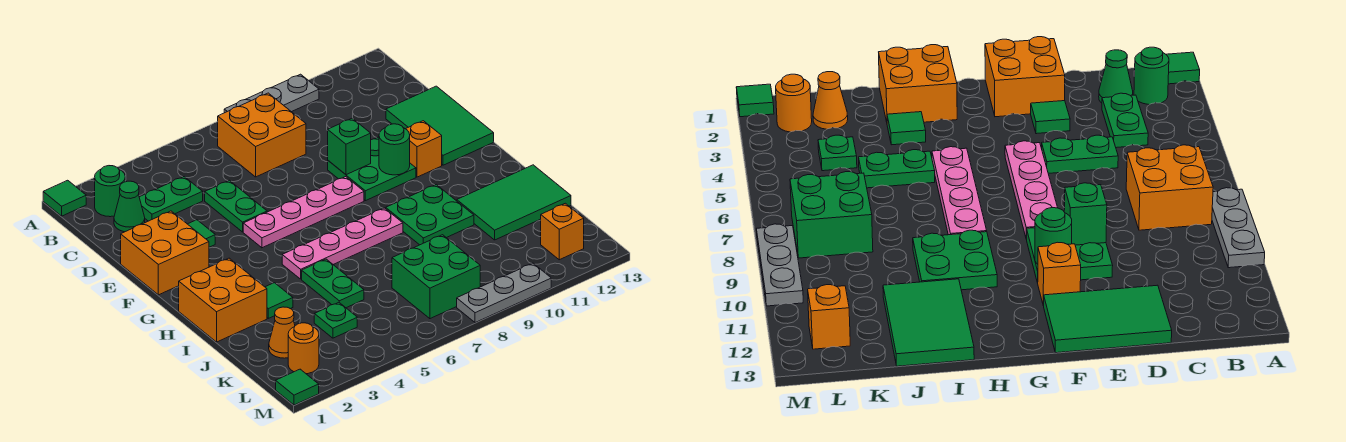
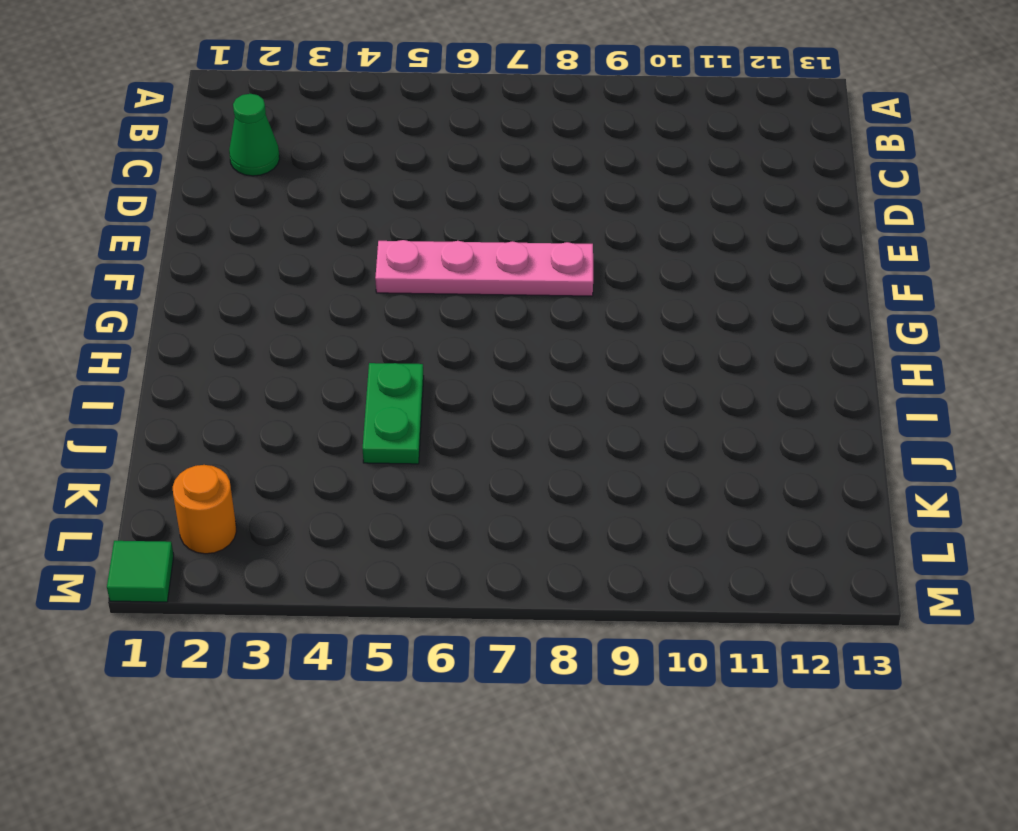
none -> green tile A1 level 1
none -> grey plate A8:A10 level 1
none -> green round brick B2 level 1

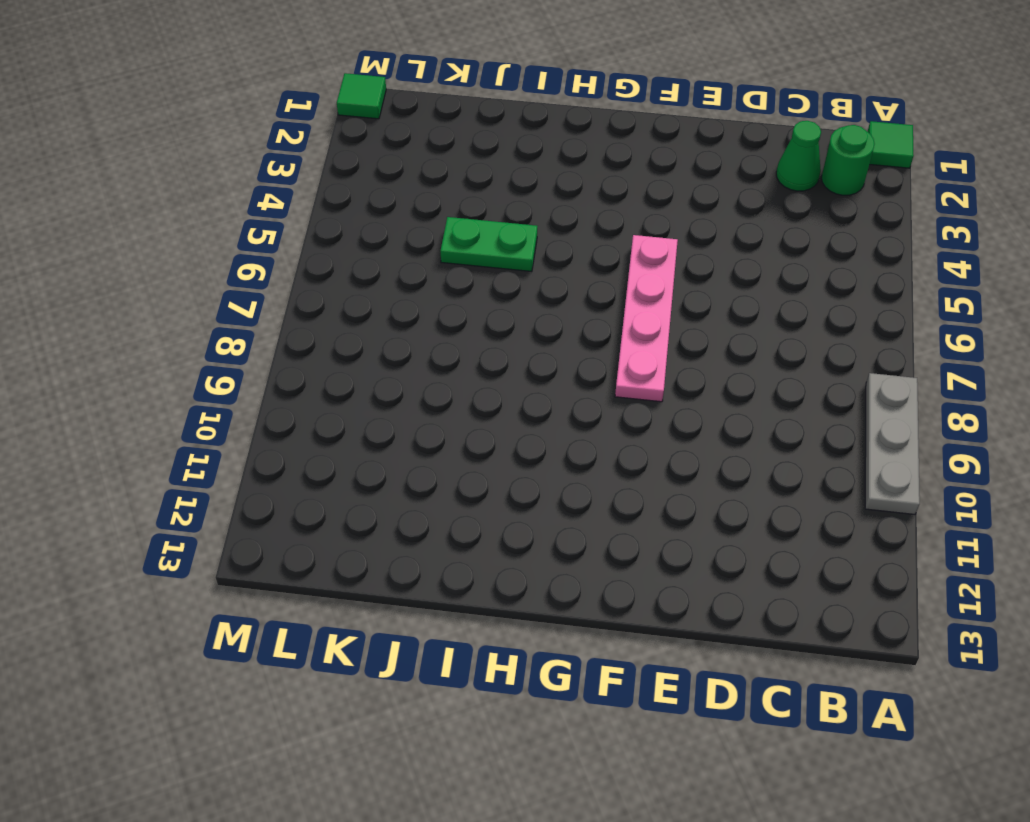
none -> orange brick B7:C8 level 1
none -> green plate C3:C4 level 1
none -> green plate D5:E5 level 1

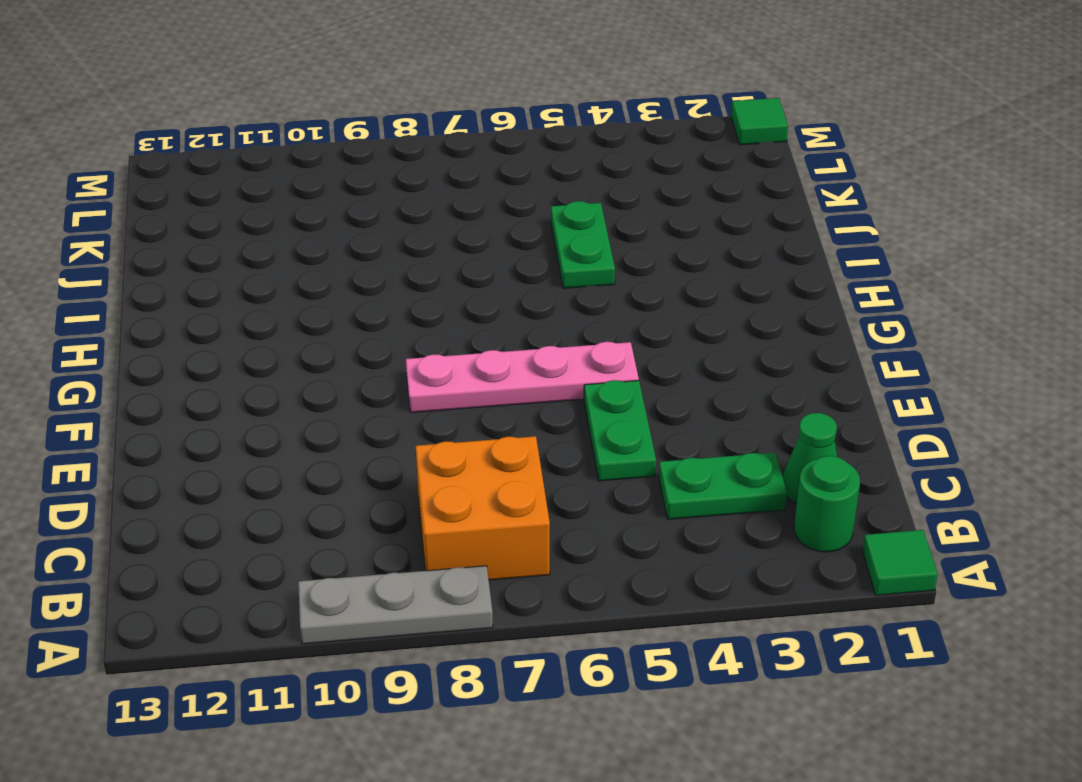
none -> green tile D12:F13 level 1
none -> orange brick E1:F2 level 1
none -> green tile E3 level 1

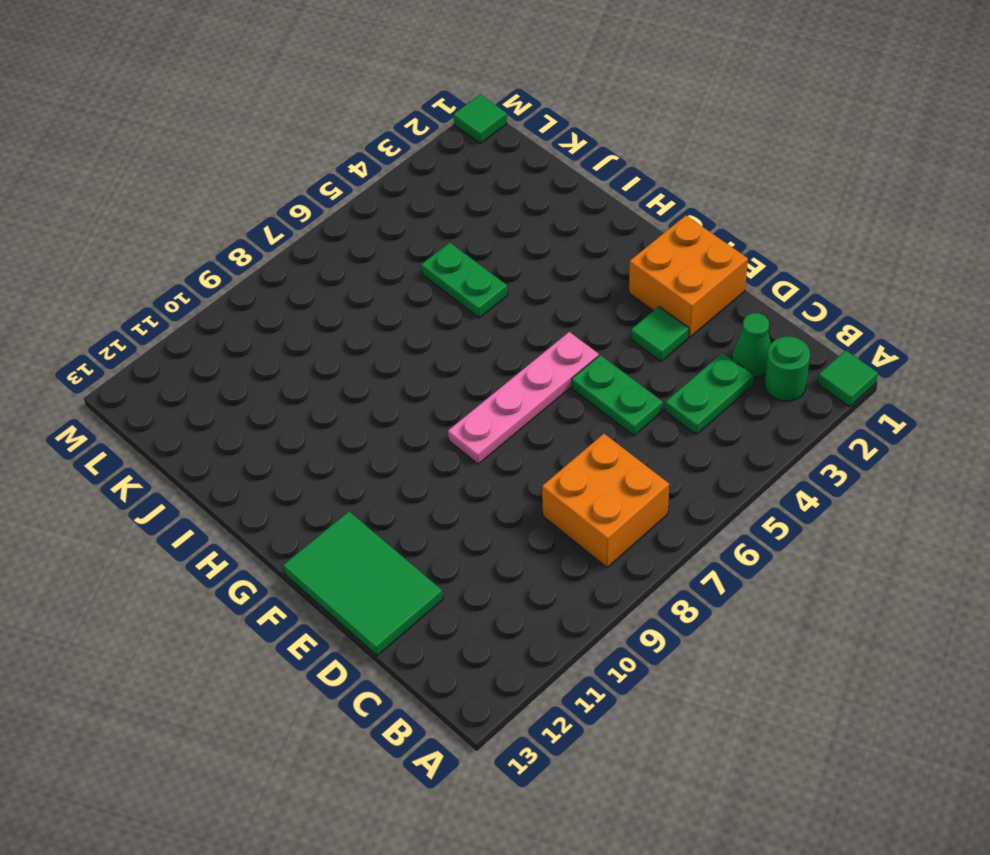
none -> grey plate A8:A10 level 1
none -> green plate E9:F10 level 1
none -> orange brick F11 level 1

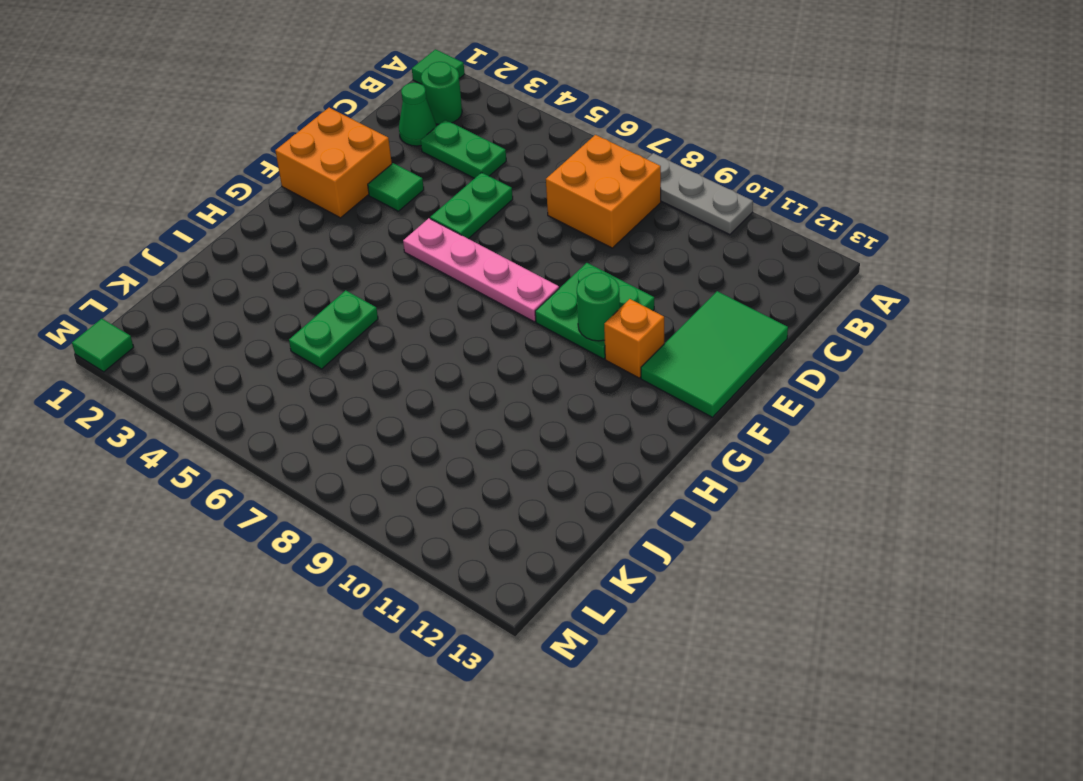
none -> orange brick H1:I2 level 1
none -> pink plate H5:H8 level 1
none -> green plate H9:I10 level 1

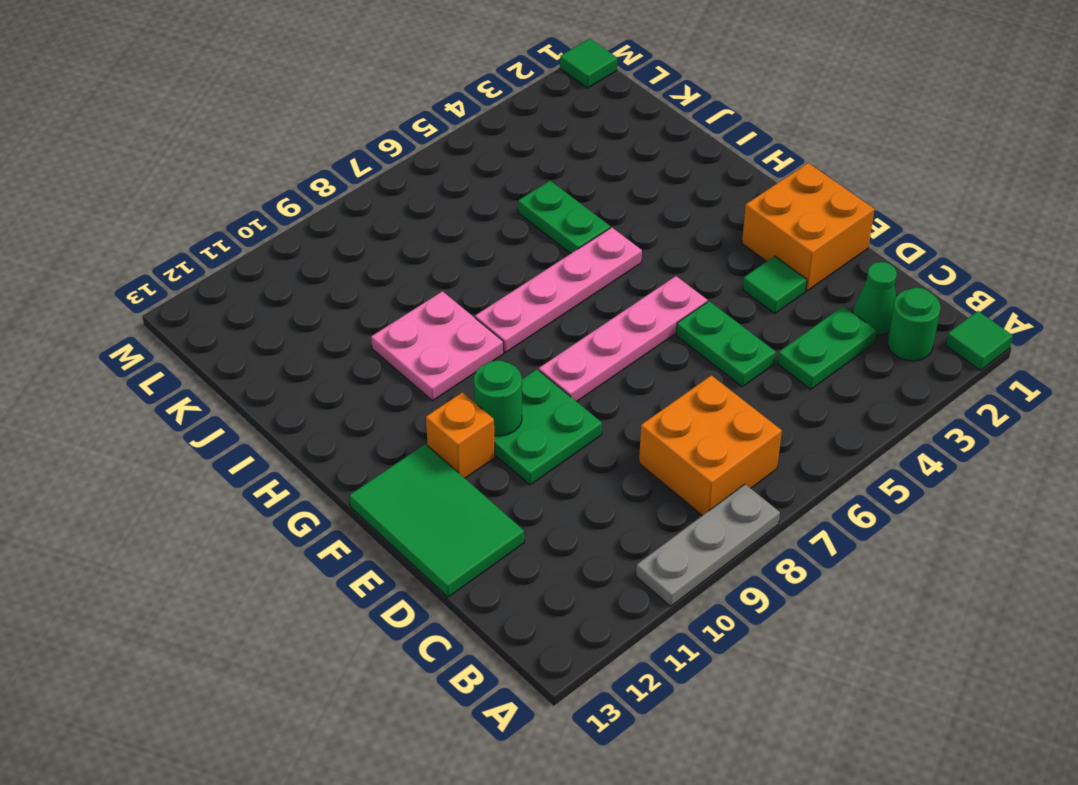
pink plate H9:I10 level 1 -> green plate H9:I10 level 1
none -> orange brick H1:I2 level 1
none -> green tile I3 level 1
none -> green tile I11:J13 level 1

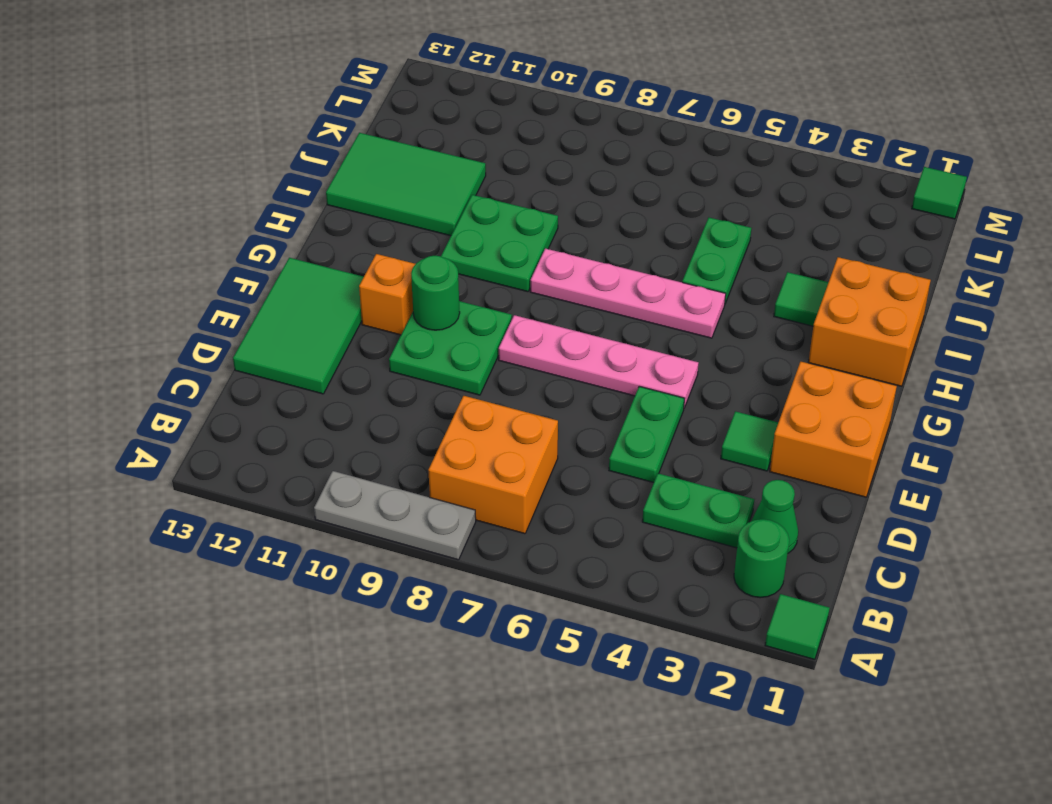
none -> orange cone K2 level 1
none -> green plate K4 level 1
none -> green brick K7:L8 level 1

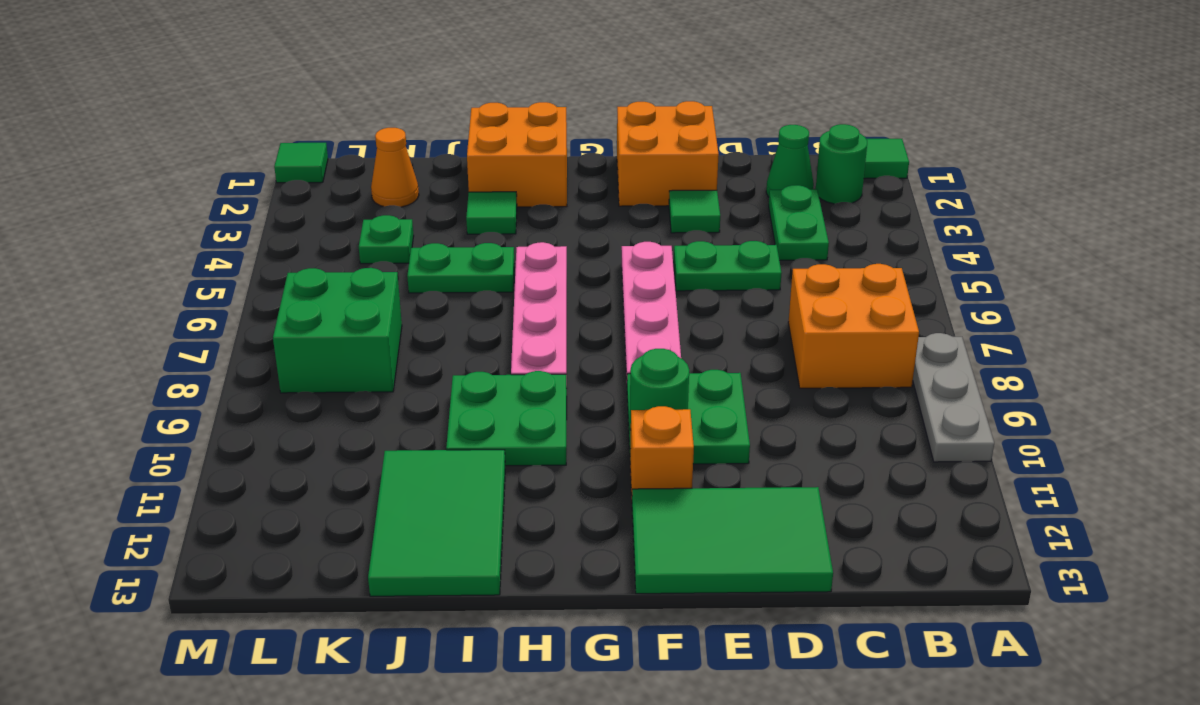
none -> orange round brick L2 level 1
none -> orange brick L12 level 1
none -> grey plate M8:M10 level 1

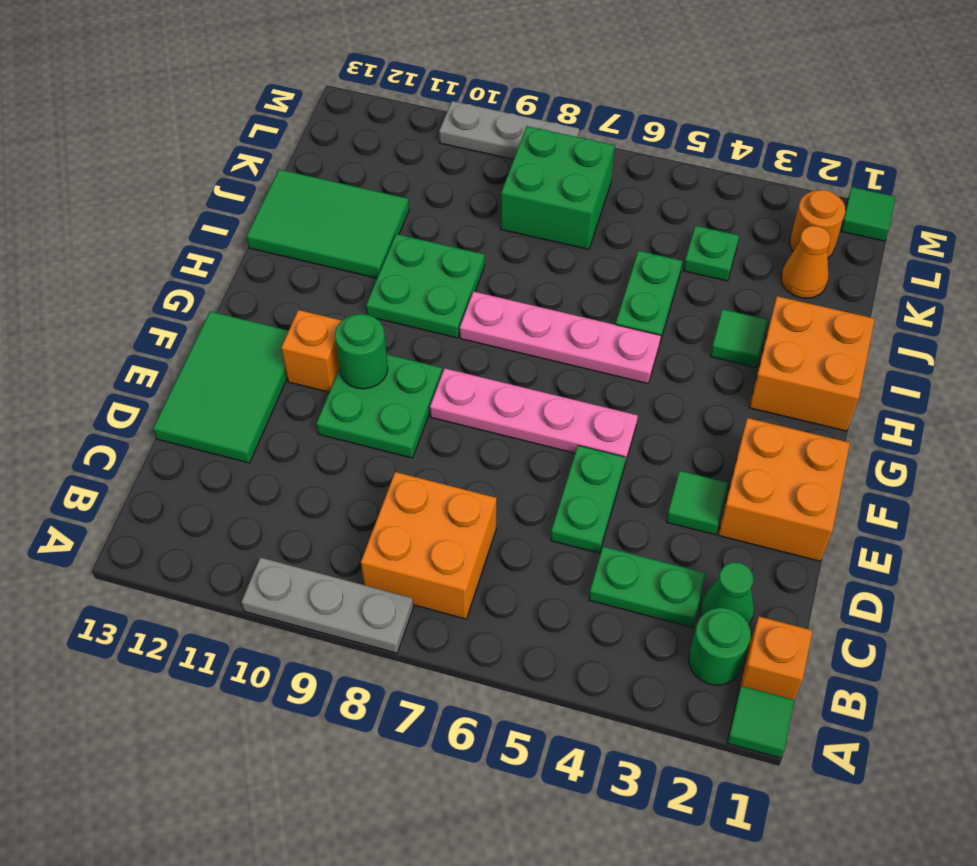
orange brick B1 level 1 -> orange brick L12 level 1
none -> green brick E9 level 2

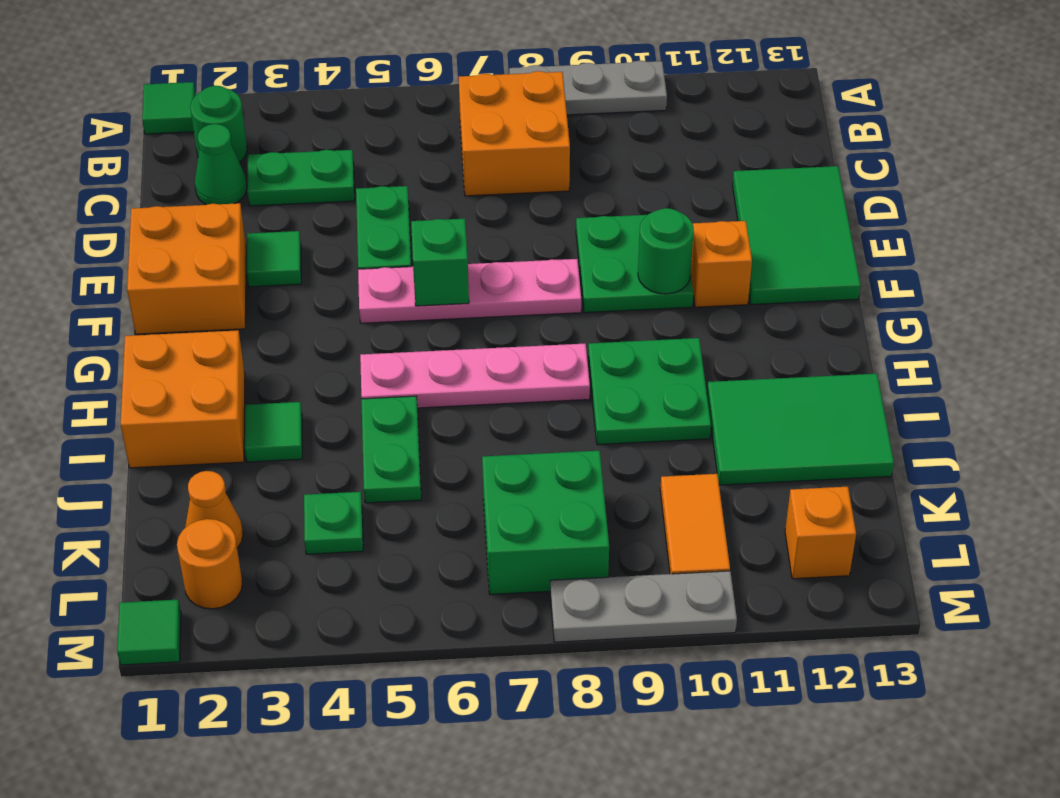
green brick F6 level 2 -> green brick E9 level 2
orange tile K10:L10 level 1 -> none

